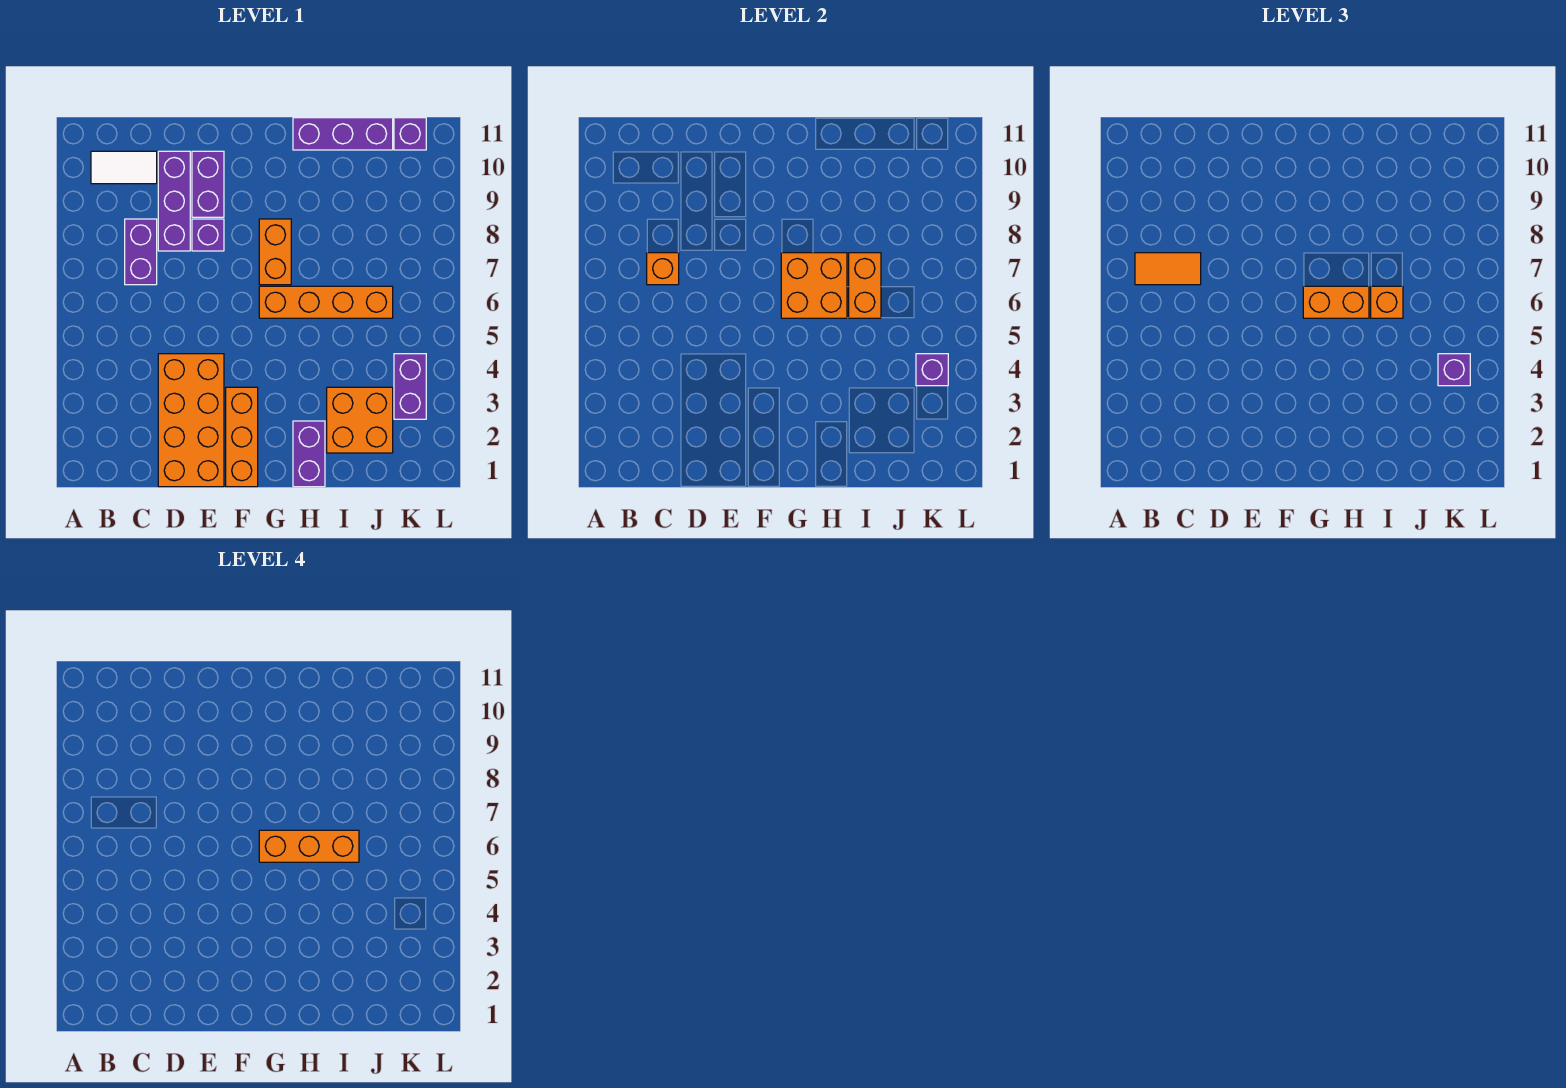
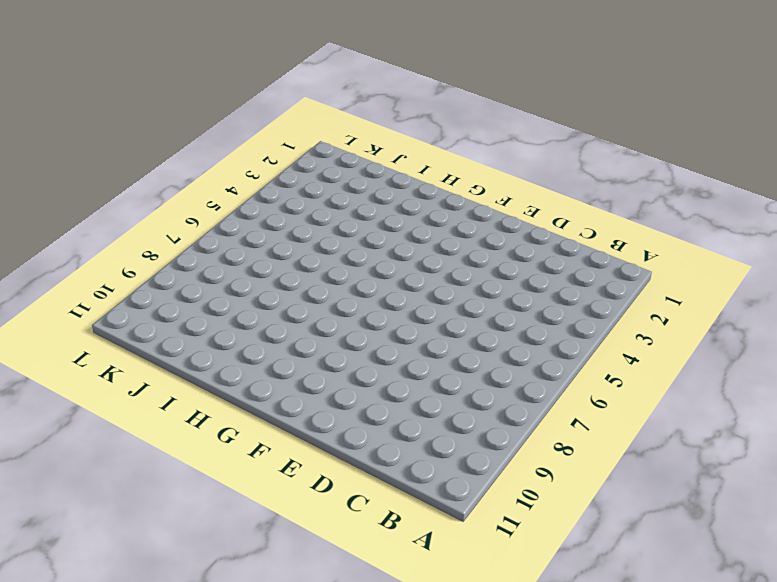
none -> white tile B10:C10 level 1
none -> purple brick C7:C8 level 1
none -> orange brick D1:E4 level 1

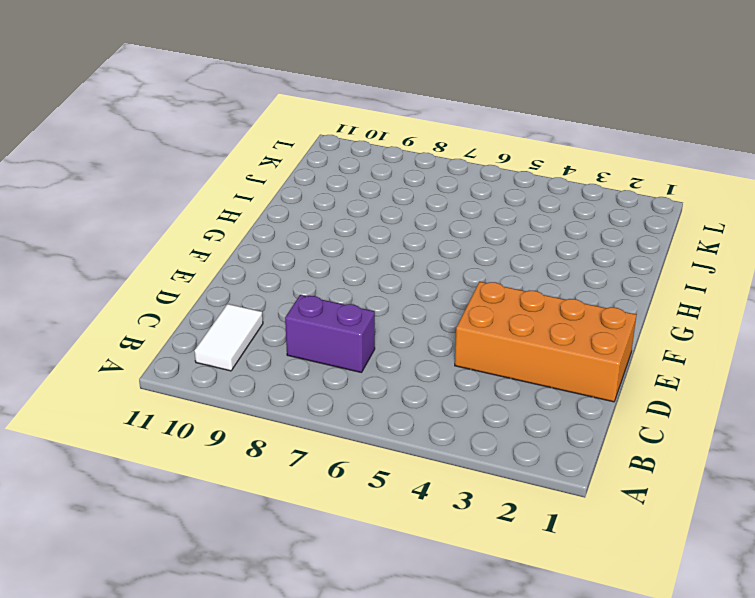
none -> purple brick D8:D10 level 1
none -> purple brick E8 level 1
none -> purple brick E9:E10 level 1

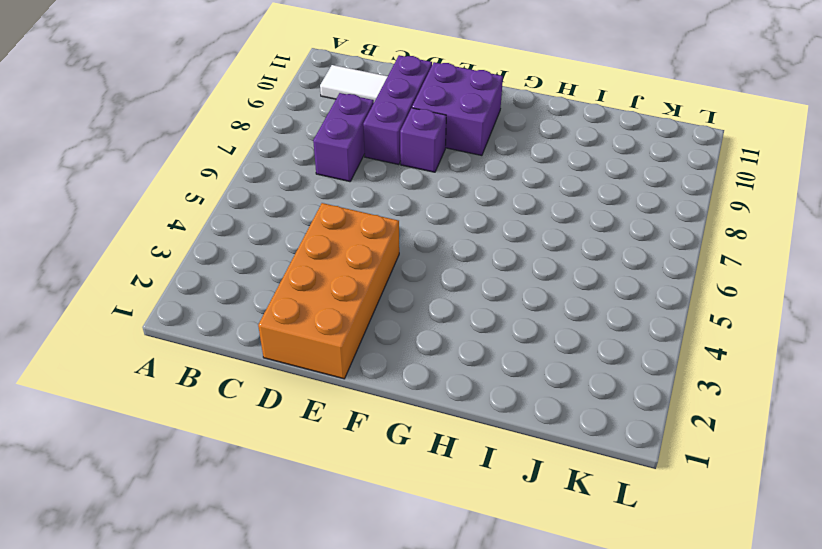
purple brick E9:F10 level 1 -> purple brick E9:E10 level 1
none -> orange brick F1:F3 level 1
none -> orange brick G6:J6 level 1
none -> orange brick G7:G8 level 1

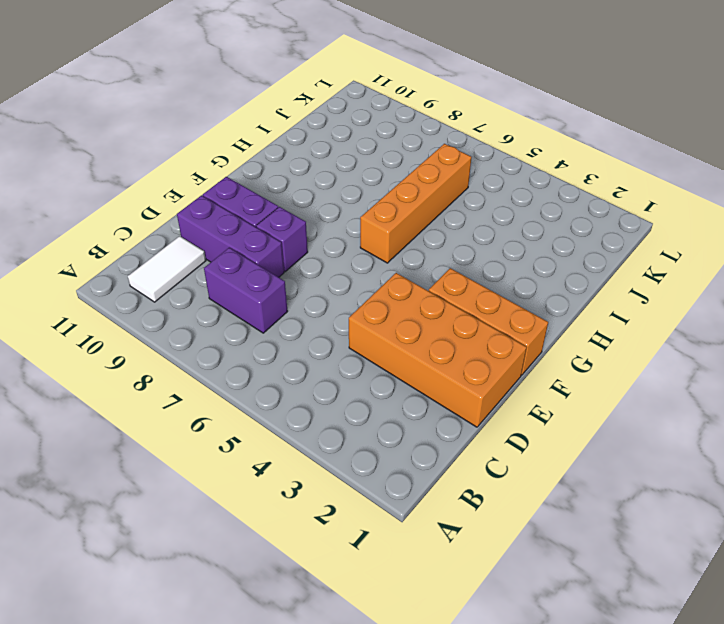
none -> orange brick G7:G8 level 1
none -> purple brick H1:H2 level 1
none -> purple brick H11:J11 level 1

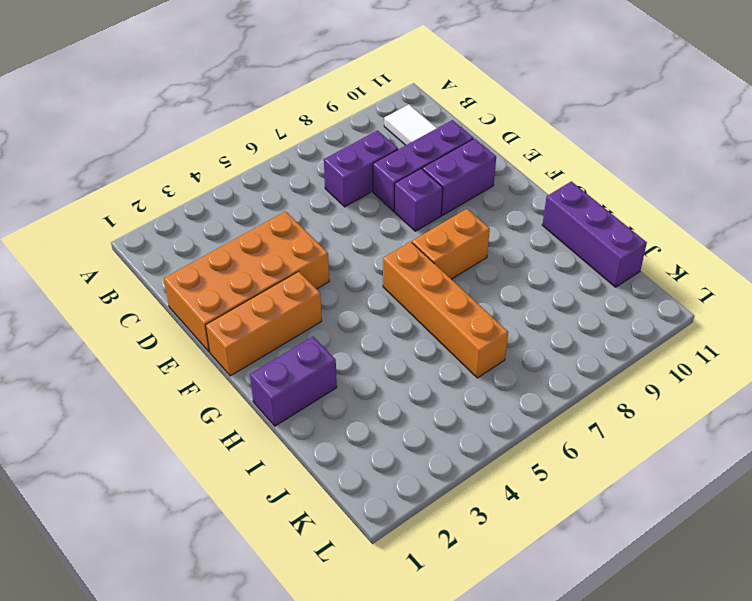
none -> orange brick I2:J3 level 1
none -> purple brick K3:K4 level 1
none -> purple brick K11 level 1

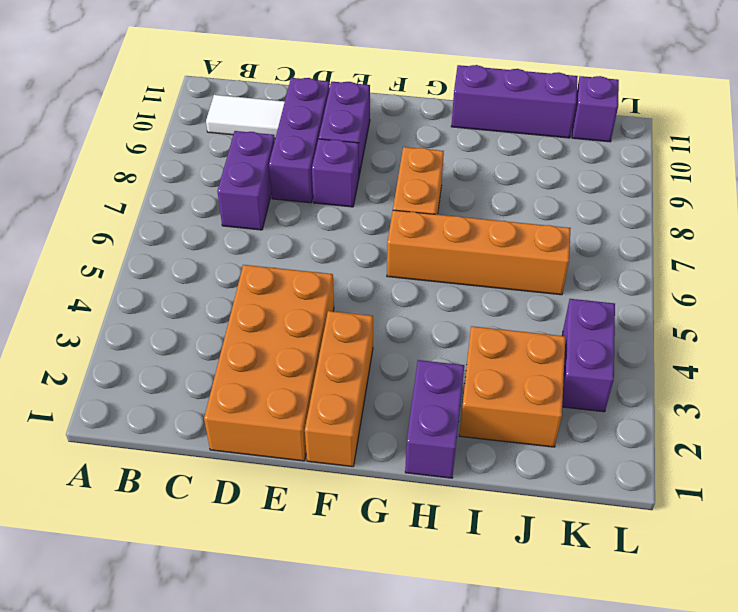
none -> orange brick C7 level 2
none -> orange brick G6:H7 level 2
none -> orange brick I6:I7 level 2

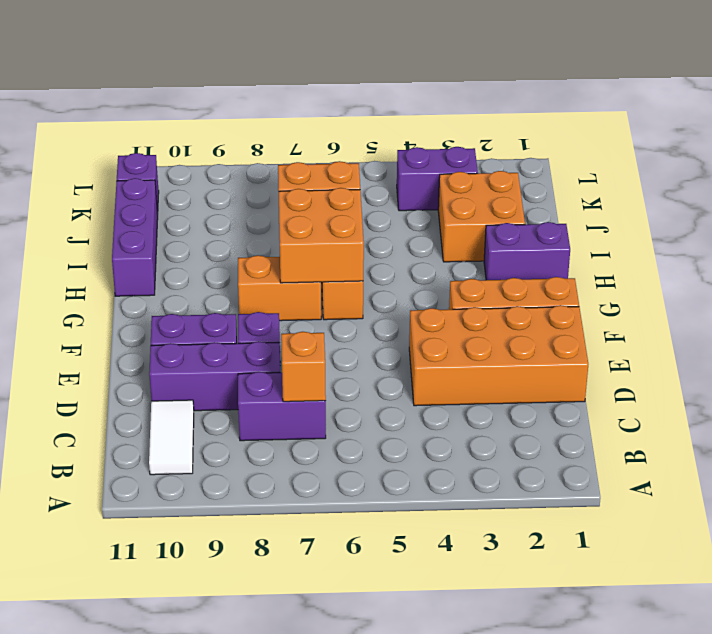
none -> purple brick K4 level 2
none -> orange tile B7:C7 level 3
none -> orange brick G6:H6 level 3

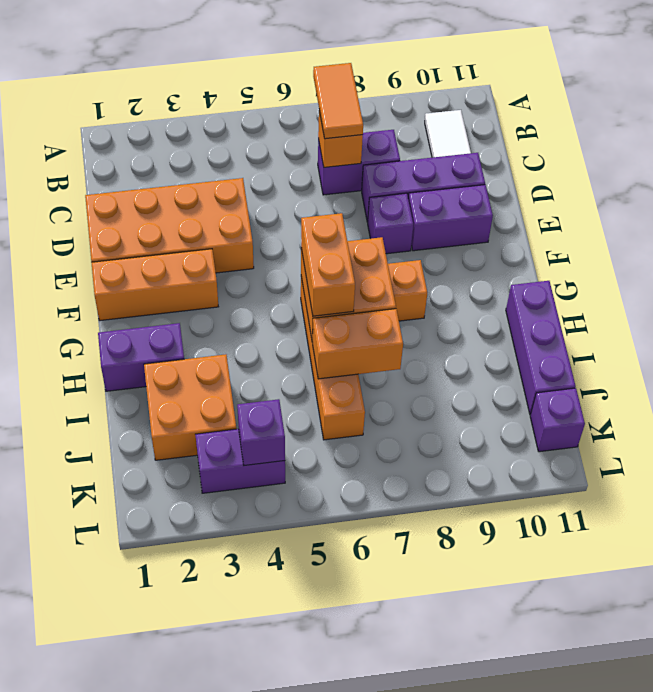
none -> orange brick I6 level 3
none -> purple brick K4 level 3
none -> orange brick G6:I6 level 4

